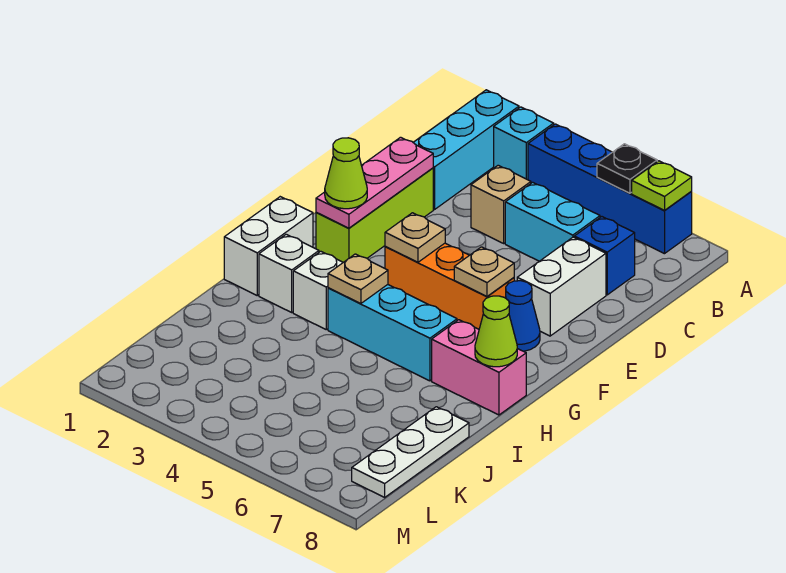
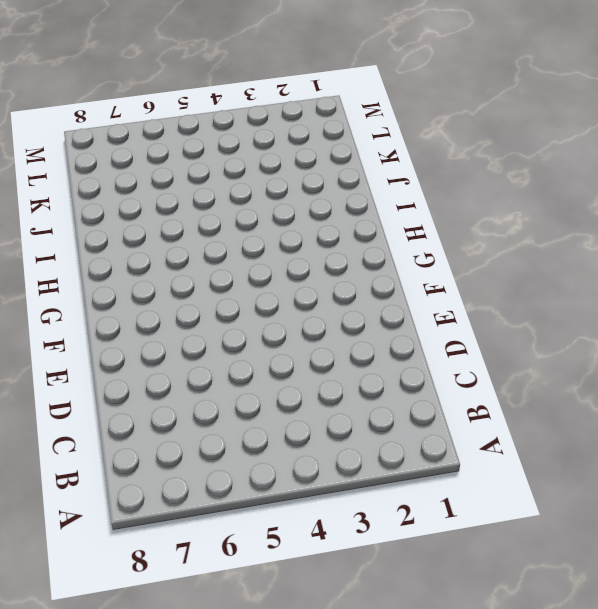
none -> cyan brick A2:C2 level 1
none -> cyan brick A3 level 1
none -> blue brick A4:A7 level 1

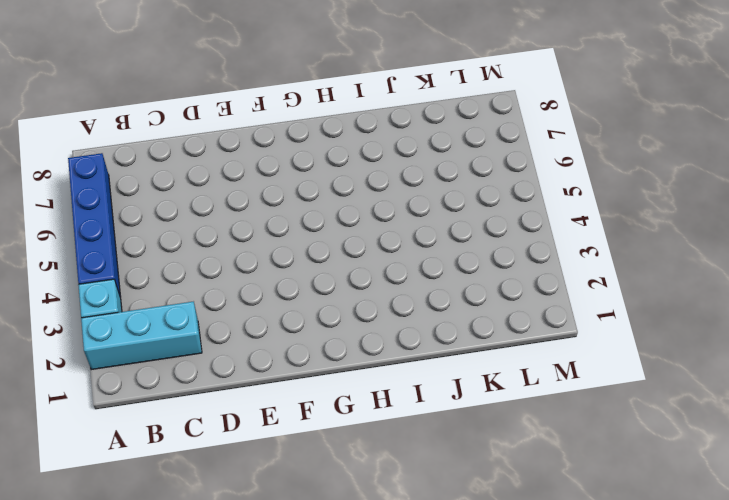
none -> tan brick C4 level 1
none -> cyan brick C5:C6 level 1
none -> blue brick C7 level 1

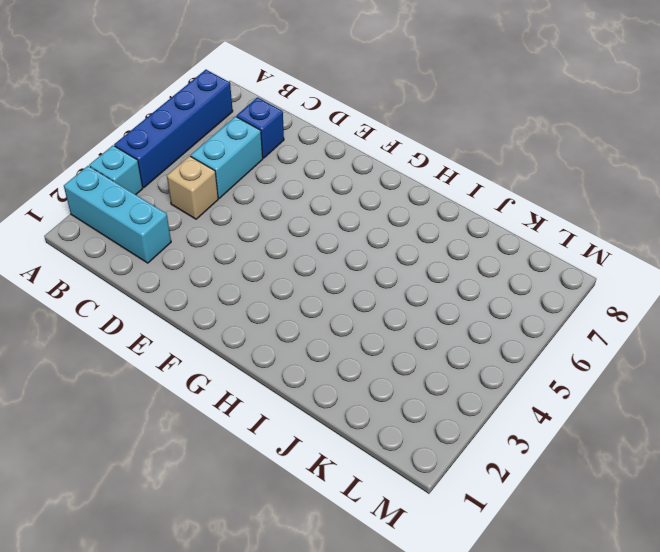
none -> lime brick D2:F2 level 1
none -> white brick D7:E7 level 1
none -> orange brick F4:F6 level 1

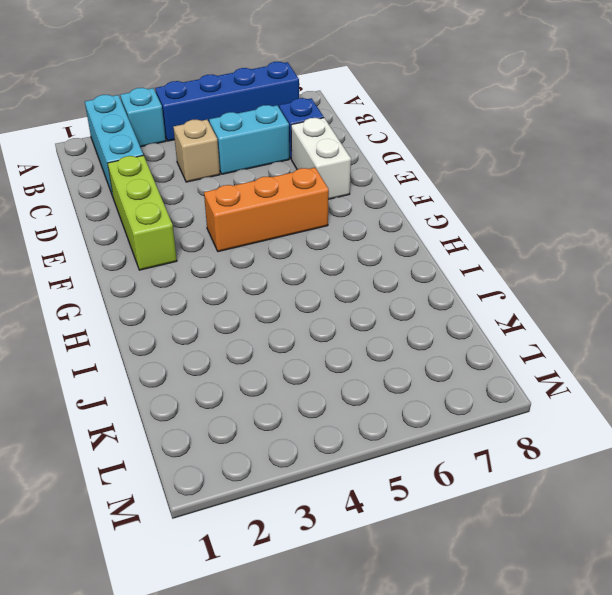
none -> blue cone F7 level 1
none -> white brick G1:H1 level 1
none -> white brick H2 level 1

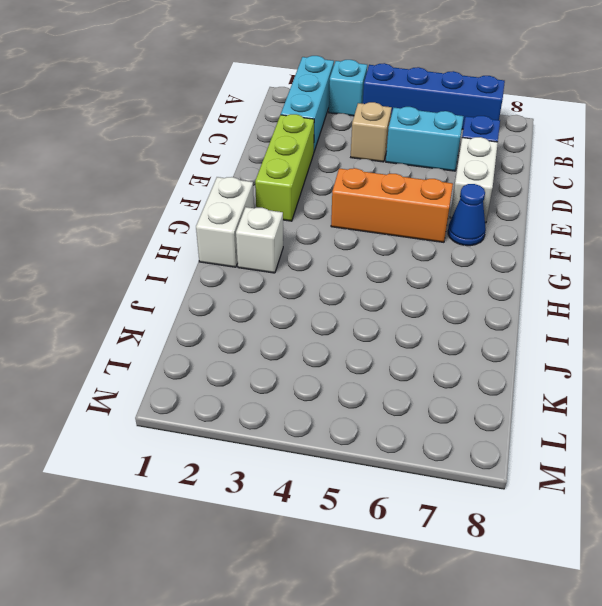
none -> white brick H3 level 1
none -> cyan brick H4:H6 level 1
none -> pink brick H7:H8 level 1

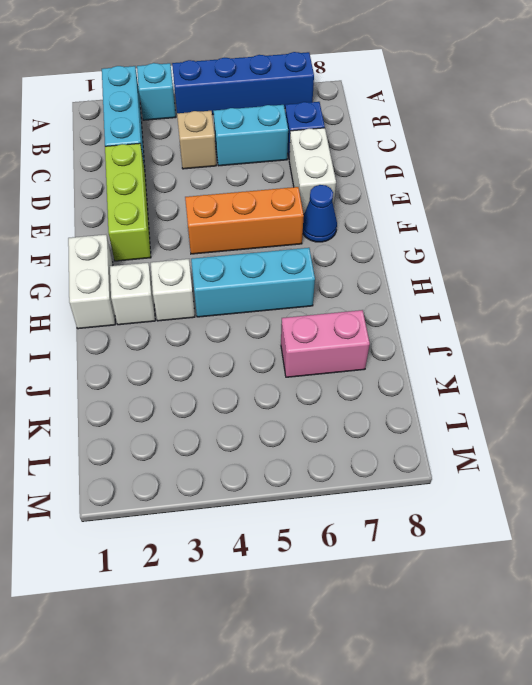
pink brick J6:J7 level 1 -> pink brick H7:H8 level 1
none -> white plate J8:L8 level 1
none -> black plate A6 level 2
none -> lime plate A7 level 2

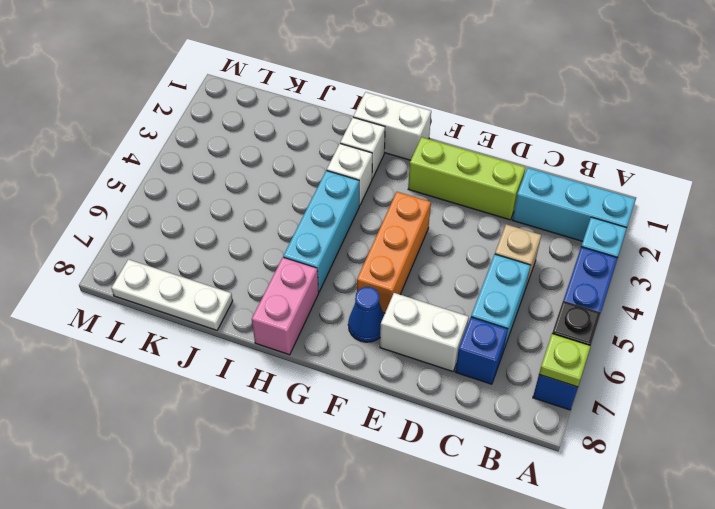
none -> pink plate D2:F2 level 2
none -> tan plate F4 level 2
none -> tan plate F6 level 2

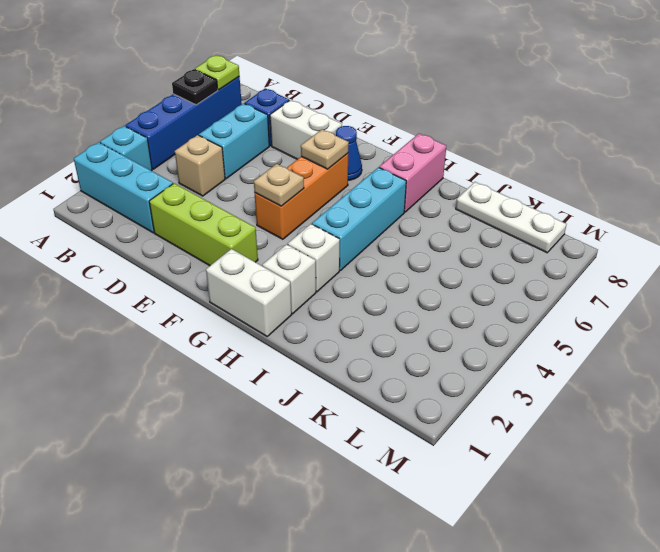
none -> pink plate D2:F2 level 2
none -> tan plate H4 level 2
none -> lime cone H8 level 2

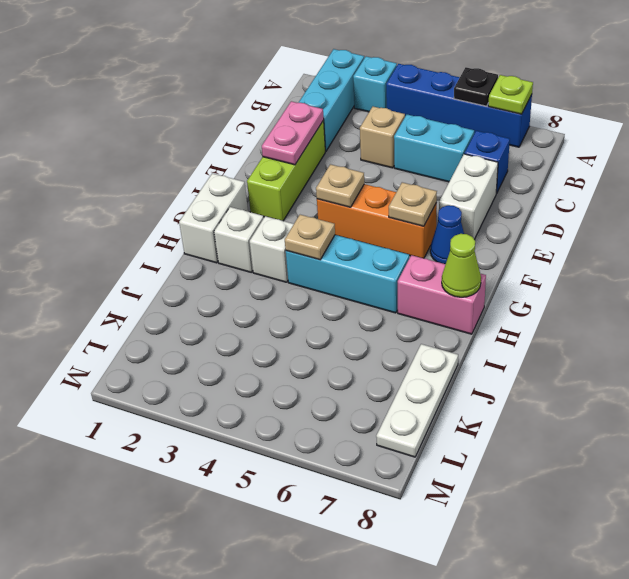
pink plate D2:E2 level 2 -> pink plate D2:F2 level 2
none -> lime cone F2 level 3

